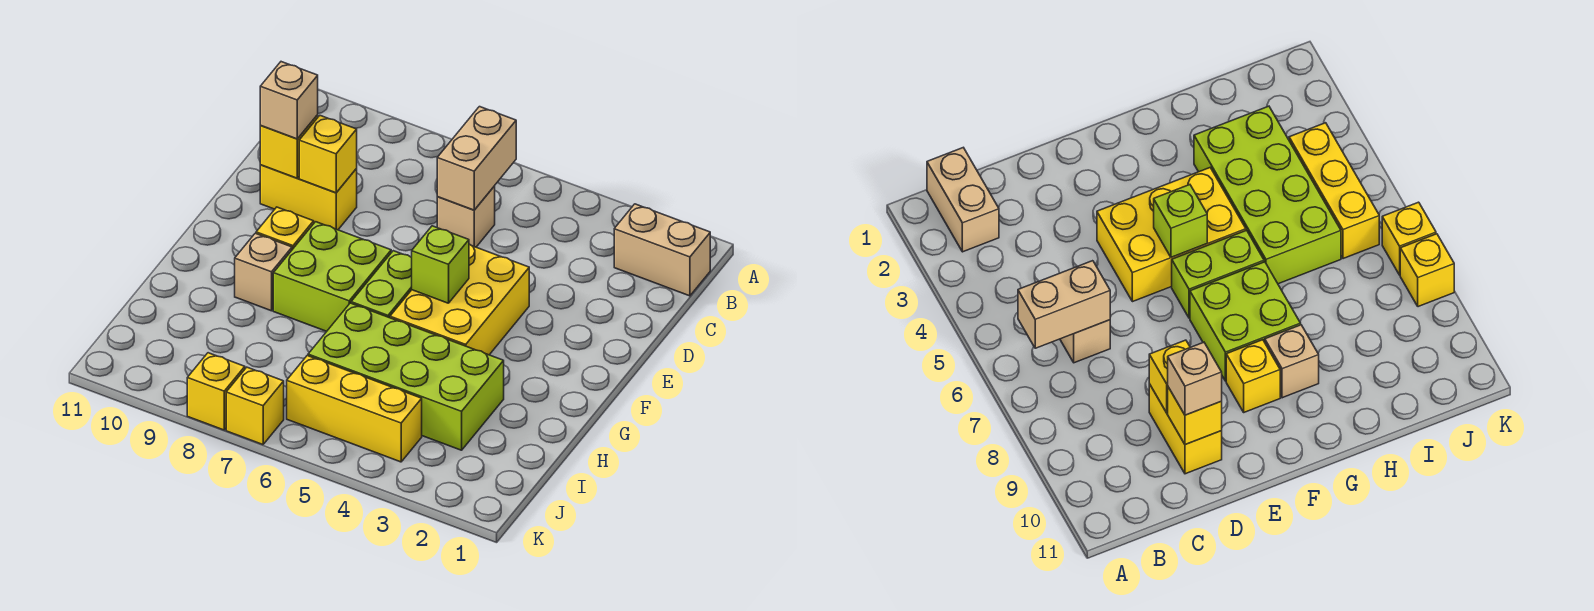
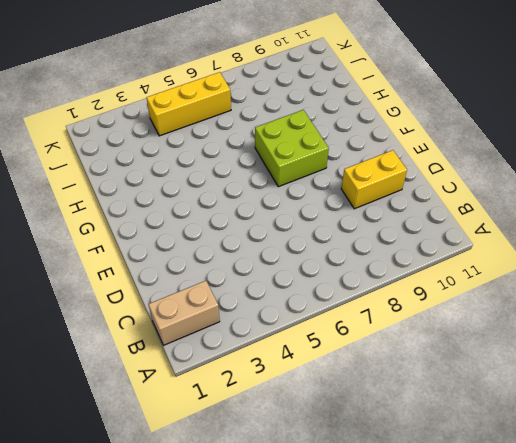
none -> tan brick C6 level 1
none -> yellow brick E4:G5 level 1
none -> lime brick F6:G6 level 1

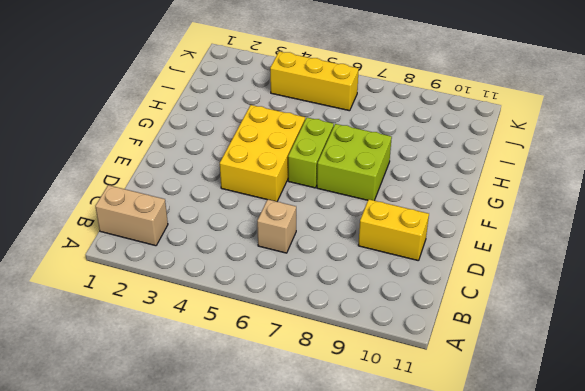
none -> yellow brick F9 level 1
none -> tan brick G9 level 1
none -> lime brick H3:I6 level 1

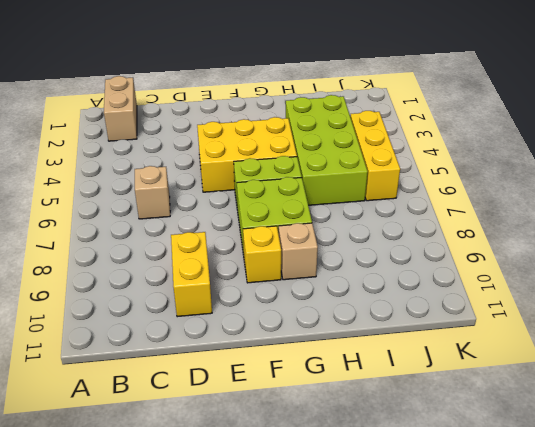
none -> yellow brick K7 level 1
none -> yellow brick K8 level 1
none -> tan brick B6:C6 level 2

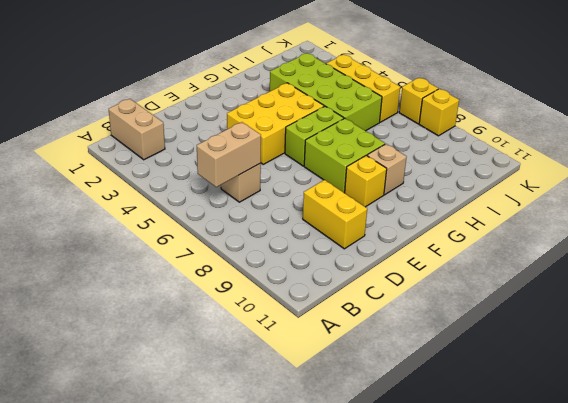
none -> yellow brick D9 level 2
none -> yellow brick D10 level 2
none -> lime brick F5 level 2

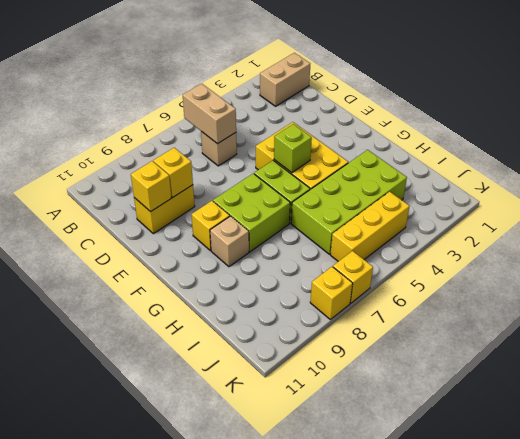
none -> tan brick D10 level 3

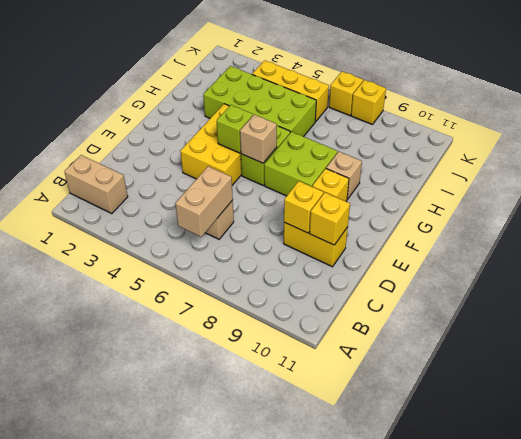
tan brick F6 level 2 -> tan brick D10 level 3

